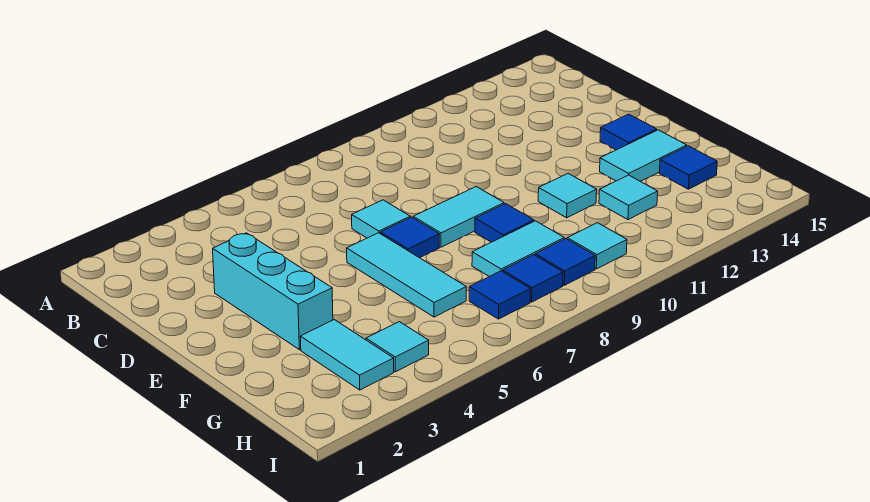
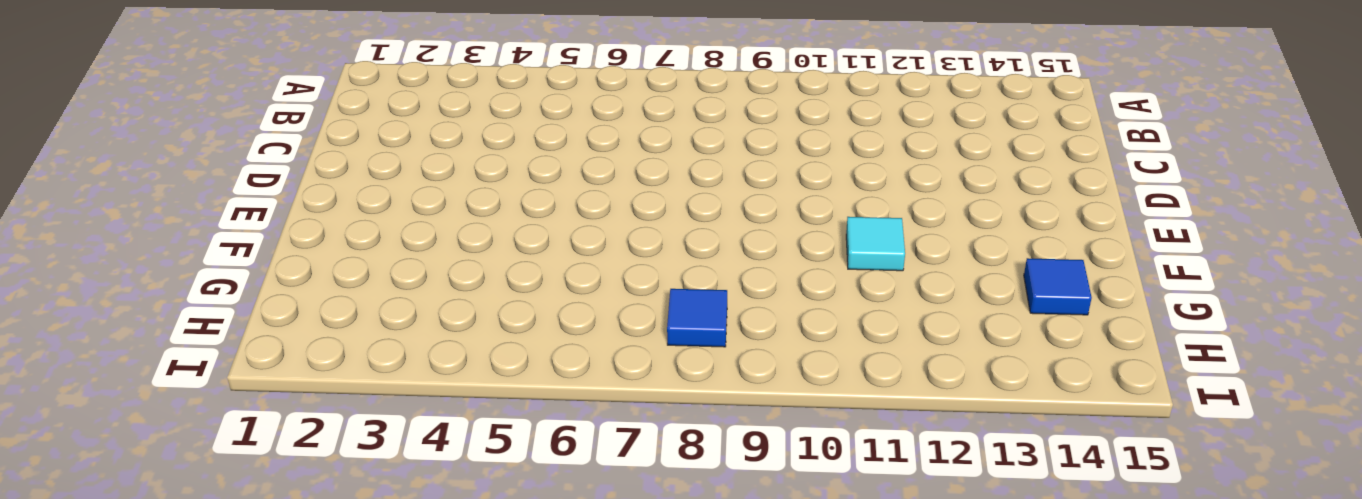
none -> cyan brick D3:F3 level 1
none -> cyan tile D7 level 1
none -> cyan tile E6:G6 level 1

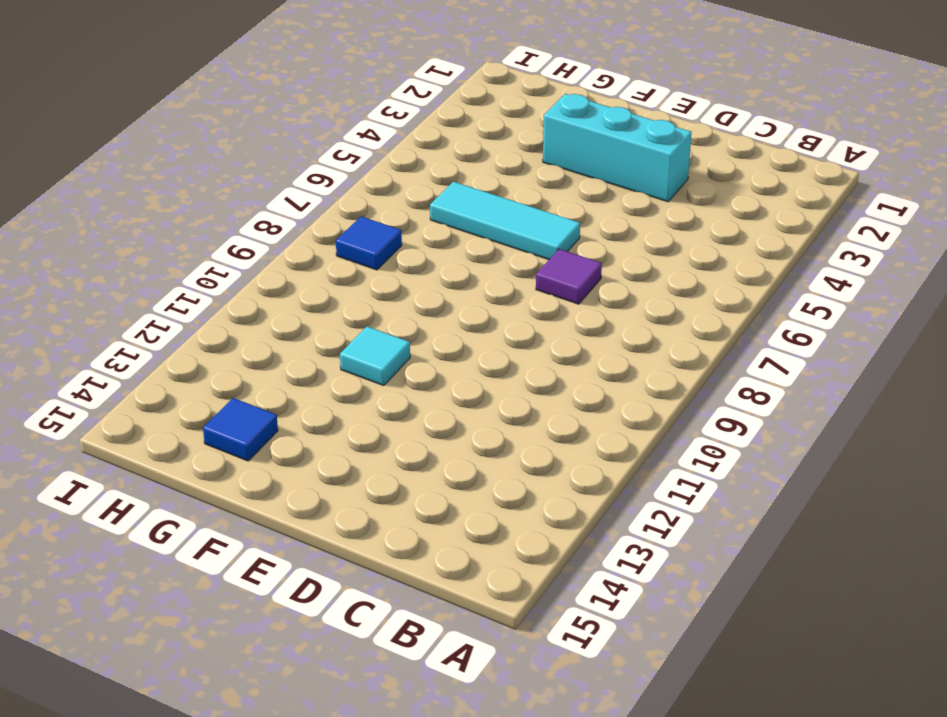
purple tile D7 level 1 -> cyan tile D7 level 1
none -> blue tile E7 level 1
none -> cyan tile E8:E9 level 1
none -> blue tile E14 level 1

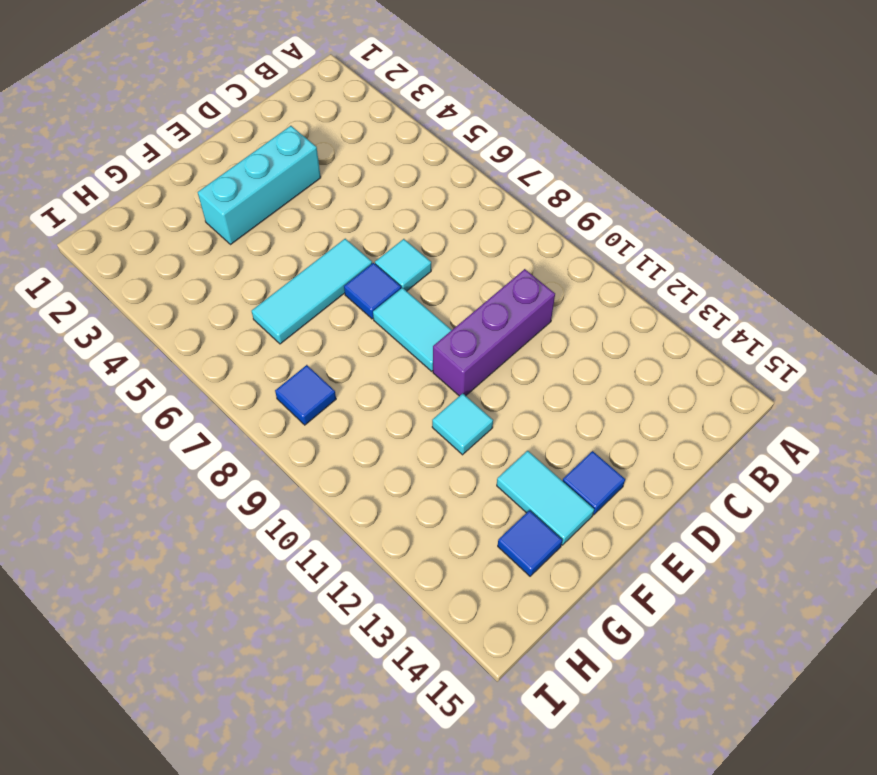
purple brick C10:E10 level 1 -> none
none -> blue tile F9 level 1
none -> cyan tile G3:H3 level 1
none -> cyan tile G8:G9 level 1

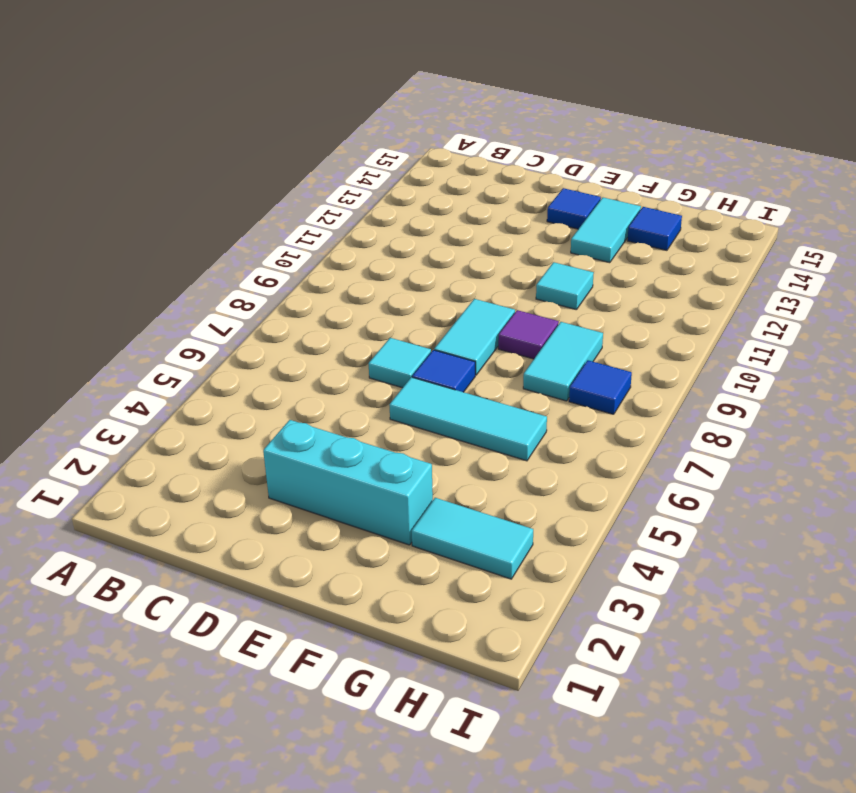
purple tile F9 level 1 -> blue tile F9 level 1
none -> cyan tile G12 level 1
none -> cyan tile H4 level 1
none -> blue tile H7 level 1

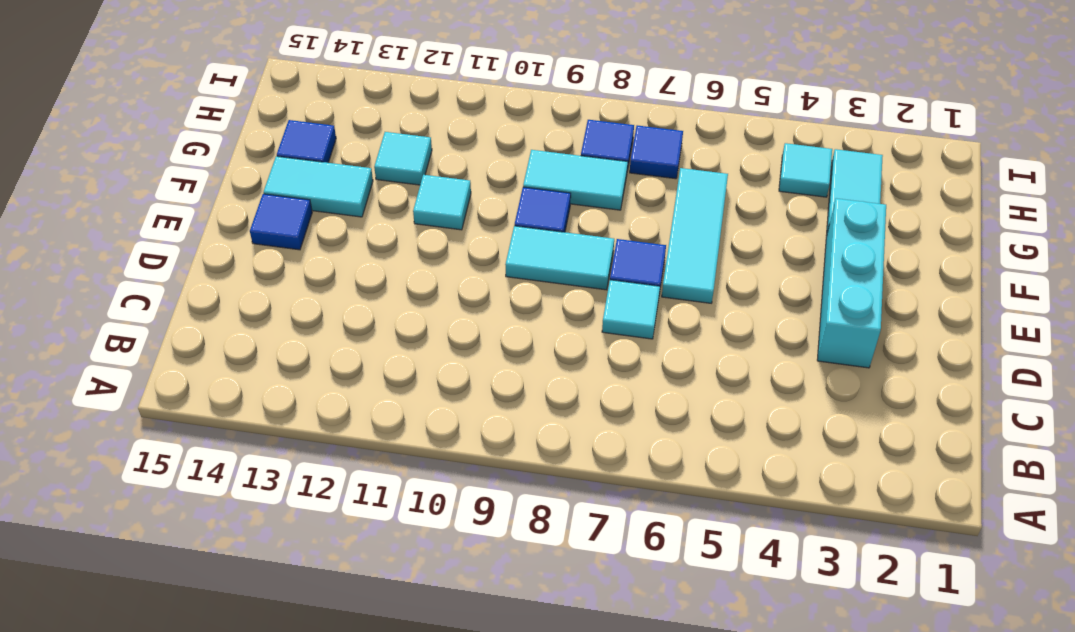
none -> blue tile H9 level 1
none -> cyan tile H10 level 1

